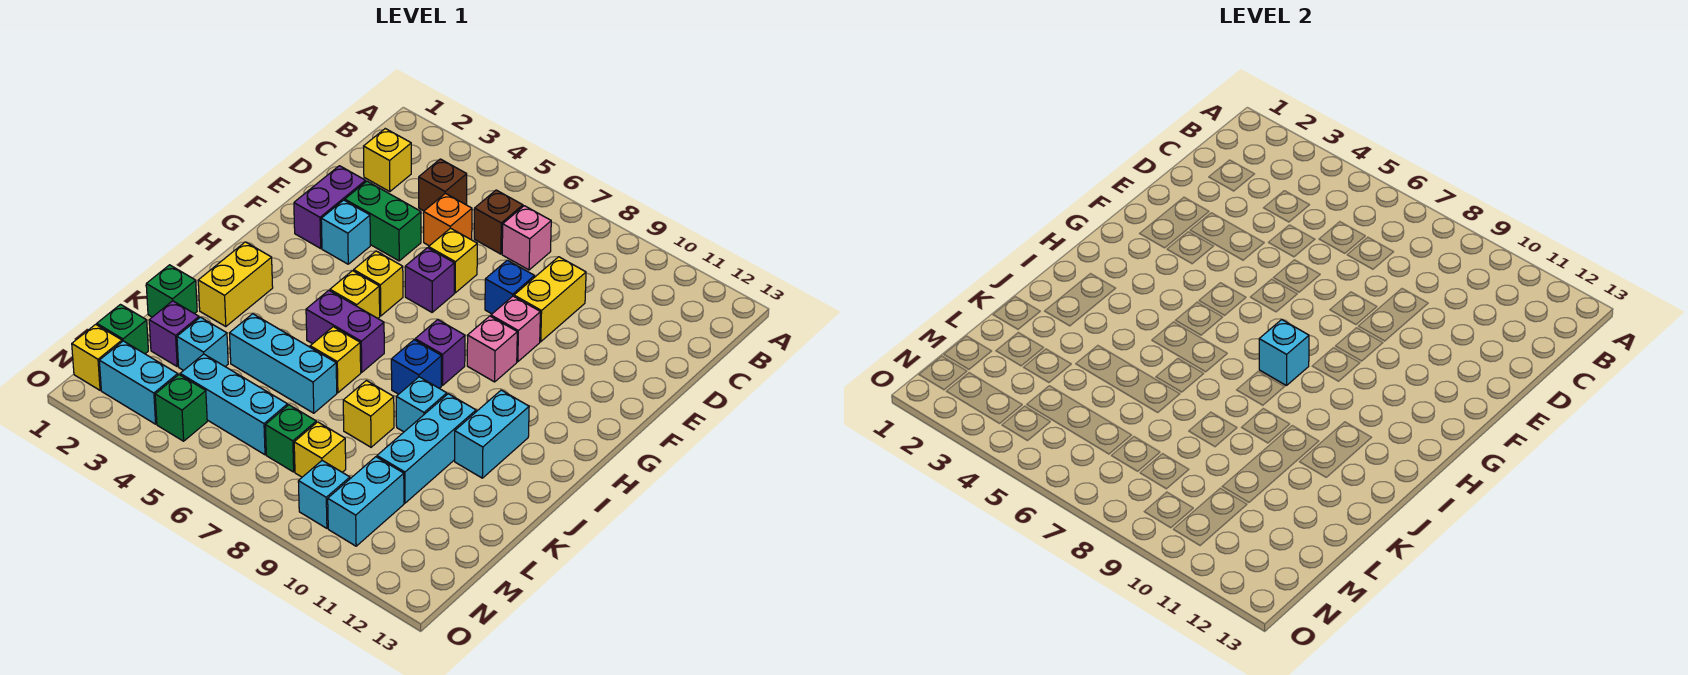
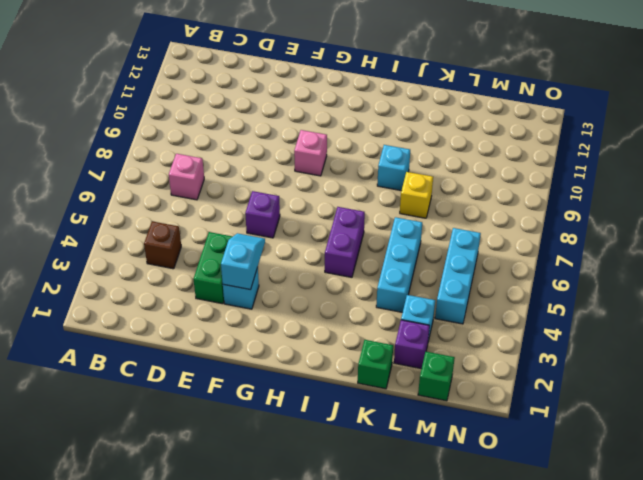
cyan slope F3:F4 level 2 top 3 -> none
none -> yellow brick C2 level 1
none -> brown brick C6 level 1
none -> orange brick D5 level 1
none -> yellow brick D9:E9 level 1

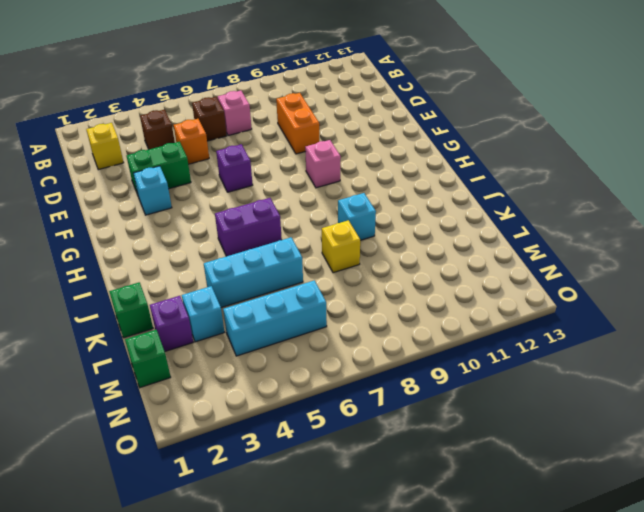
orange brick D9:E9 level 1 -> yellow brick D9:E9 level 1
none -> purple brick E2:F2 level 1
none -> yellow brick E6 level 1
none -> blue brick E8 level 1
none -> pink brick F9 level 1

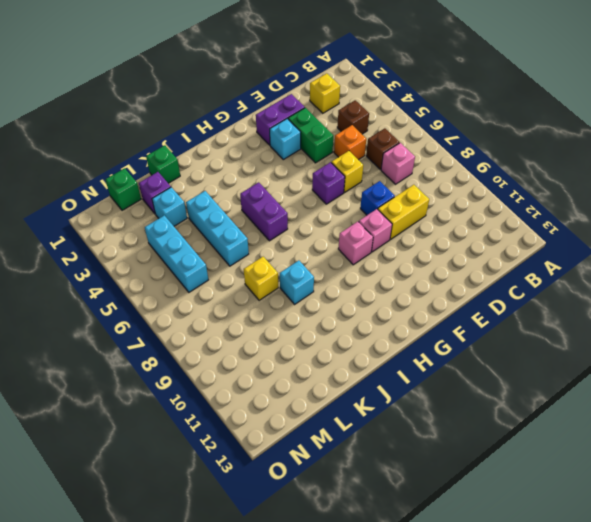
none -> yellow brick G5 level 1
none -> yellow brick H5 level 1
none -> purple brick H8 level 1
none -> yellow brick I2:J2 level 1

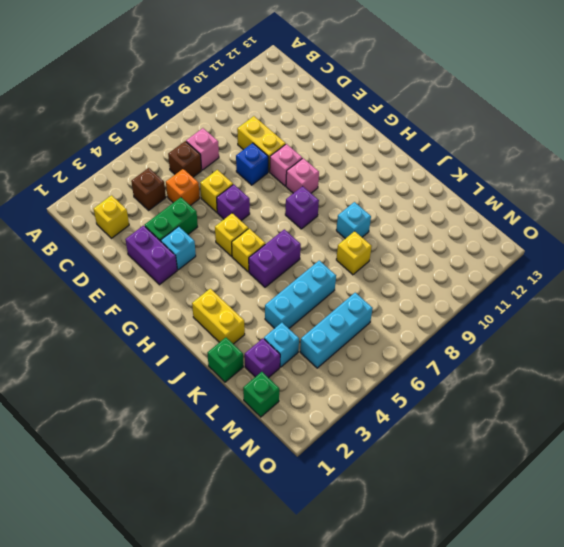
none -> blue brick I8 level 1
none -> cyan brick I11:J11 level 1
none -> yellow brick J6 level 1
none -> cyan brick J10:L10 level 1

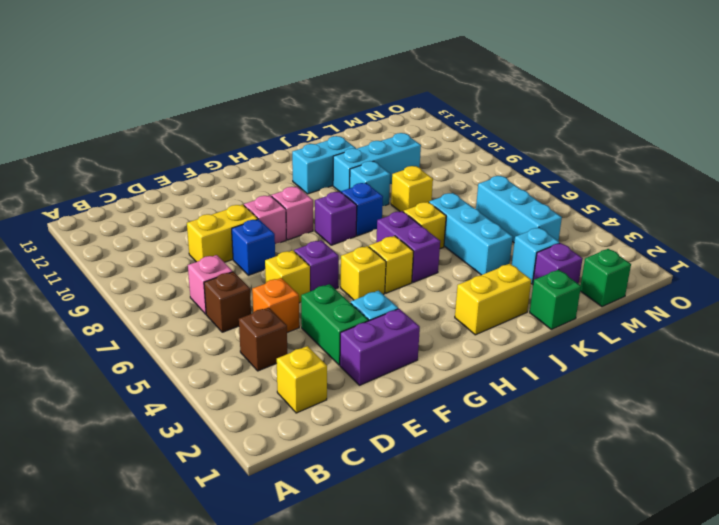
none -> green brick M7 level 1
none -> yellow brick M8 level 1
none -> cyan brick M10:N10 level 1
none -> yellow brick N1 level 1

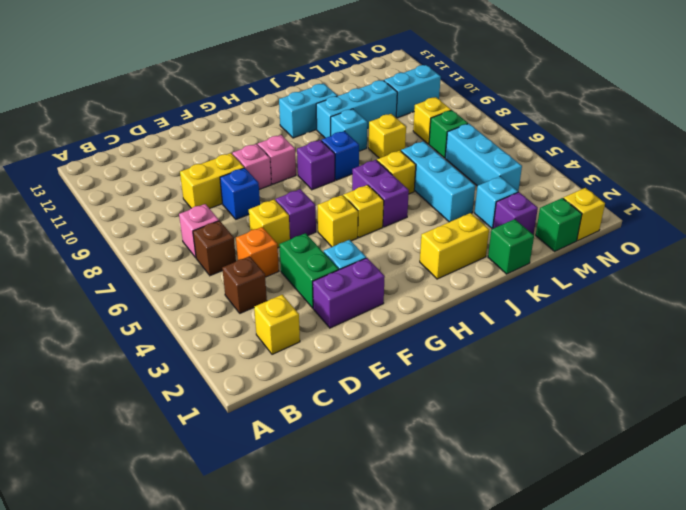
none -> cyan brick N2:N3 level 1
none -> green brick N4 level 1
none -> cyan brick N9 level 1
none -> cyan brick H8 level 2

